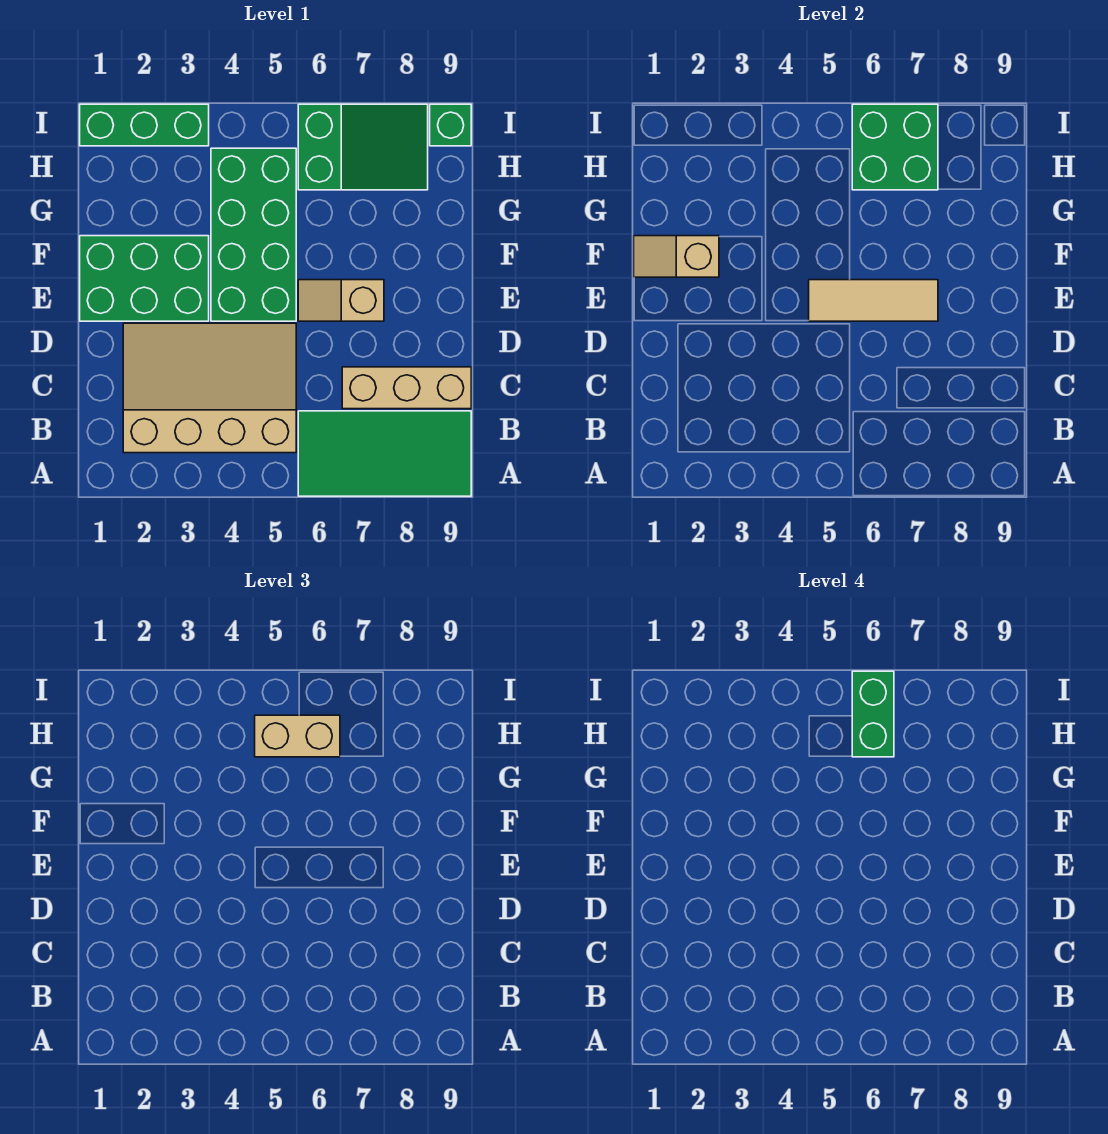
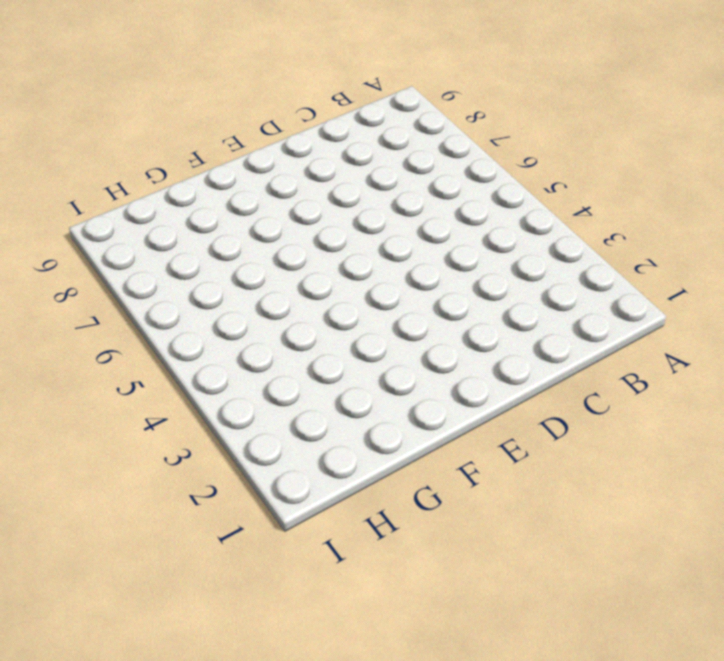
none -> green tile A6:B9 level 1
none -> tan slope B2:D5 level 1 top B
none -> tan brick C7:C9 level 1

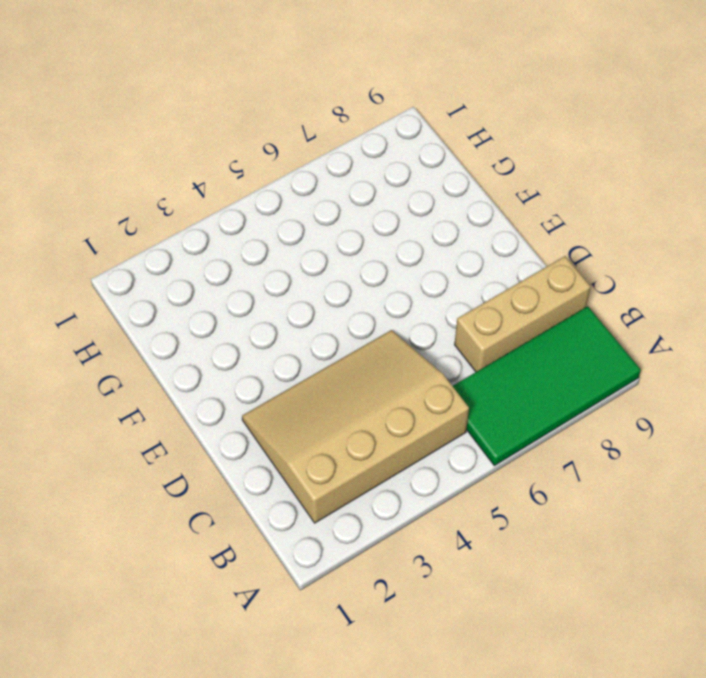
none -> green brick E1:F3 level 1
none -> green brick E4:H5 level 1
none -> tan slope E6:E7 level 1 top 7

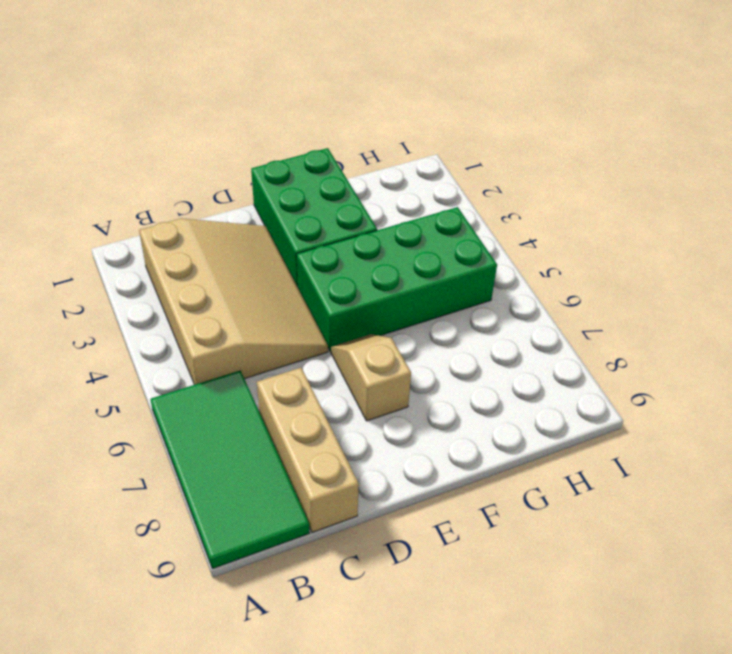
none -> green slope H6:I8 level 1 top 6
none -> green brick I1:I3 level 1
none -> green brick I9 level 1

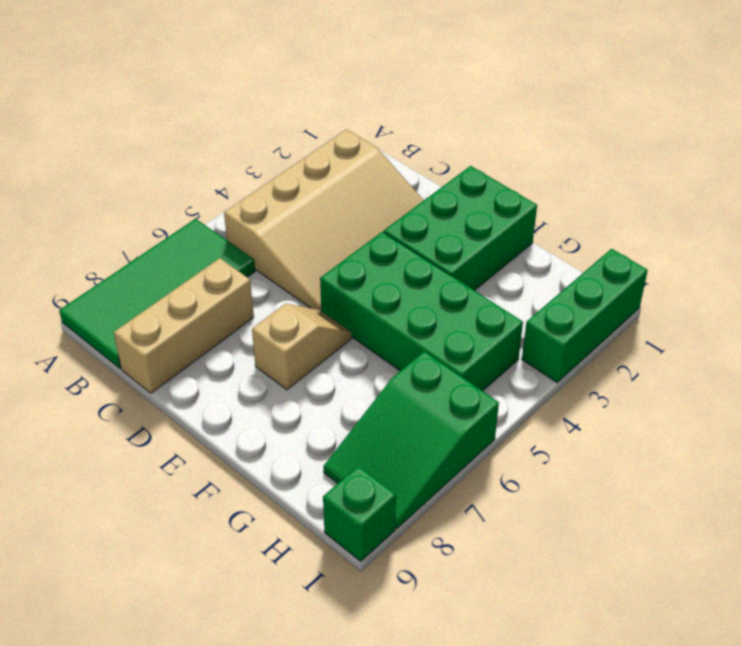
none -> tan tile E5:E7 level 2
none -> tan slope F1:F2 level 2 top 2
none -> green brick H6:I7 level 2

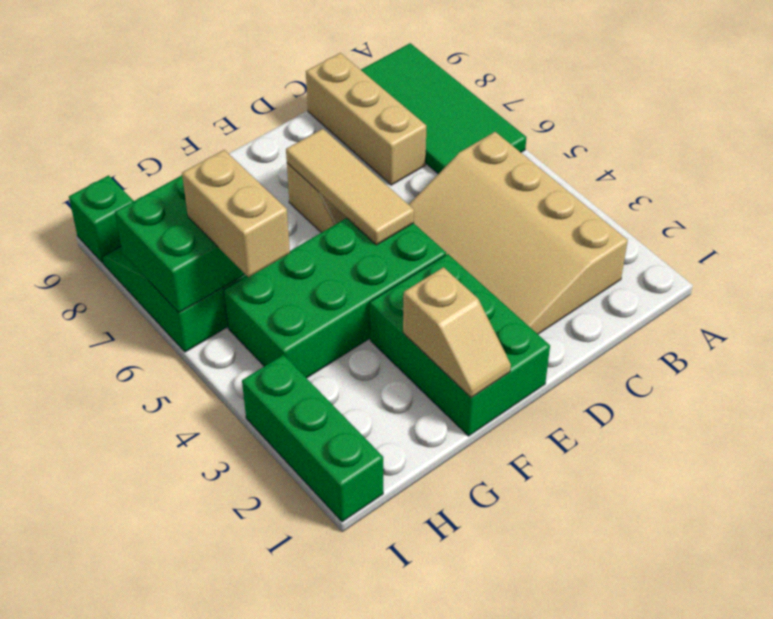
none -> green brick H6:I6 level 4

